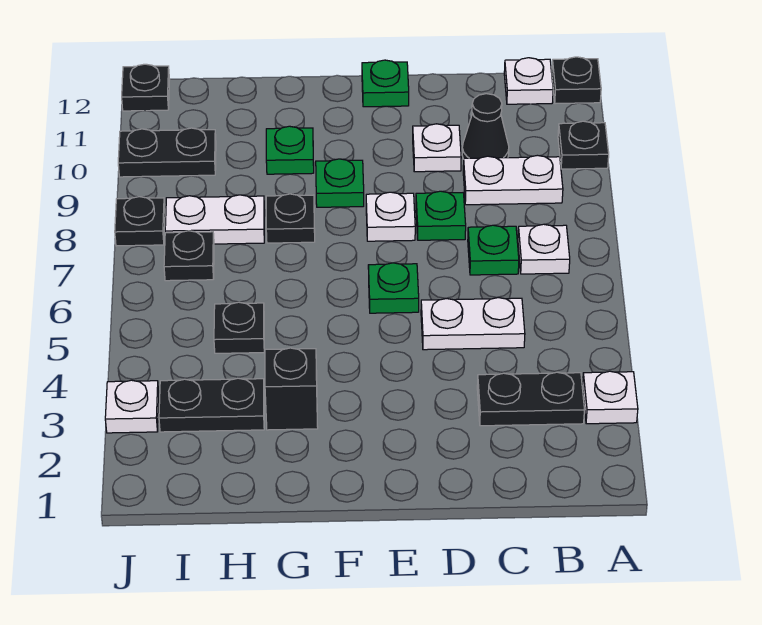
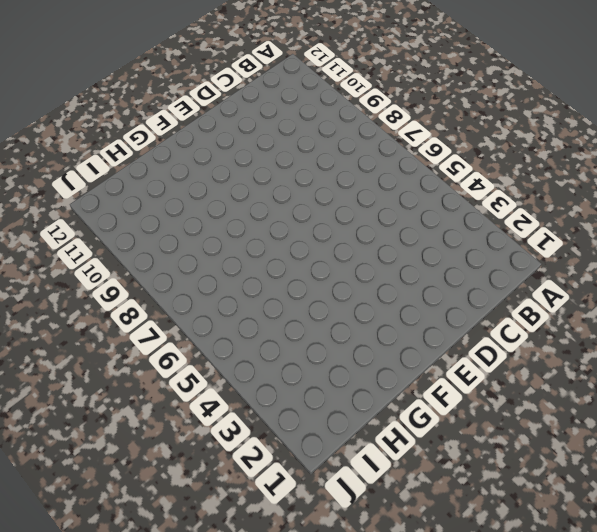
none -> white plate A3 level 1
none -> black plate A10 level 1
none -> black plate A12 level 1

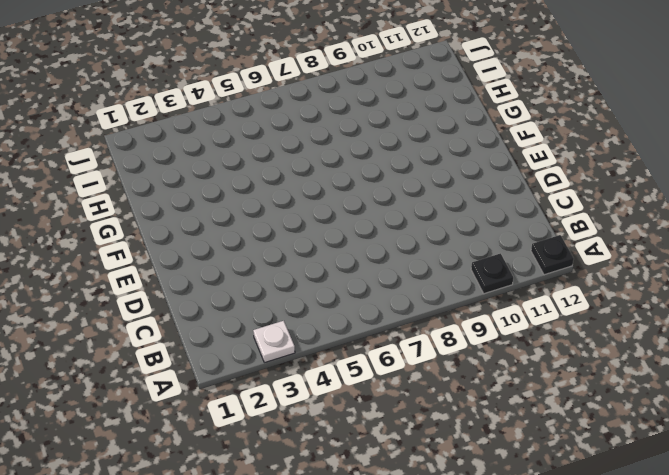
none -> black plate B3:C3 level 1
none -> white plate B7 level 1
none -> white plate B9:C9 level 1

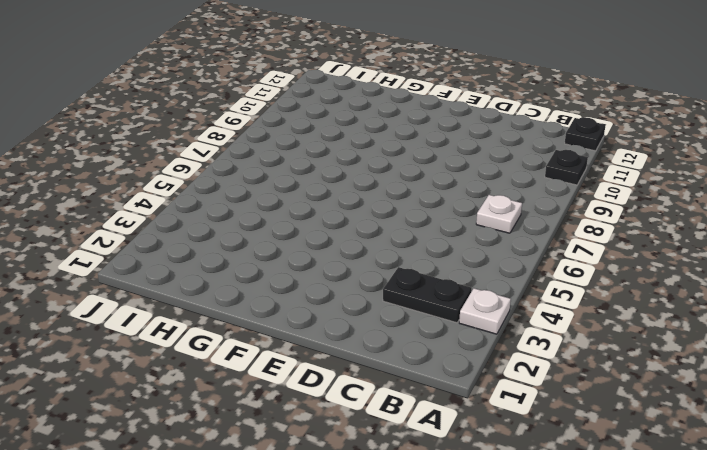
none -> white plate B9:C9 level 1
none -> white plate B12 level 1
none -> white plate C5:D5 level 1

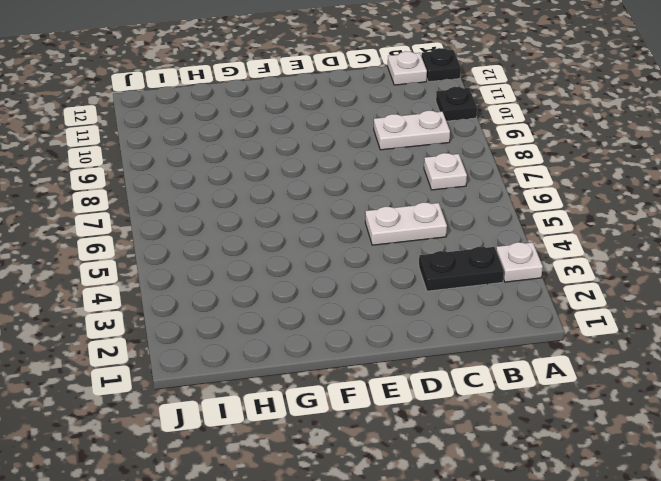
none -> green plate C7 level 1
none -> black cone C10 level 1
none -> green plate D8 level 1

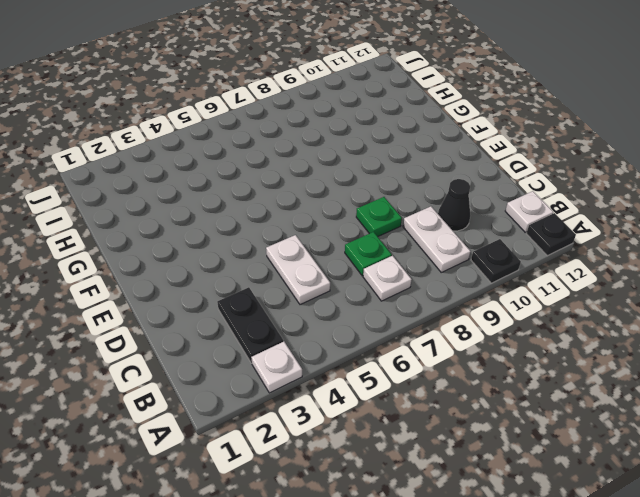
none -> white plate D10 level 1
none -> green plate E6 level 1
none -> white plate E8 level 1

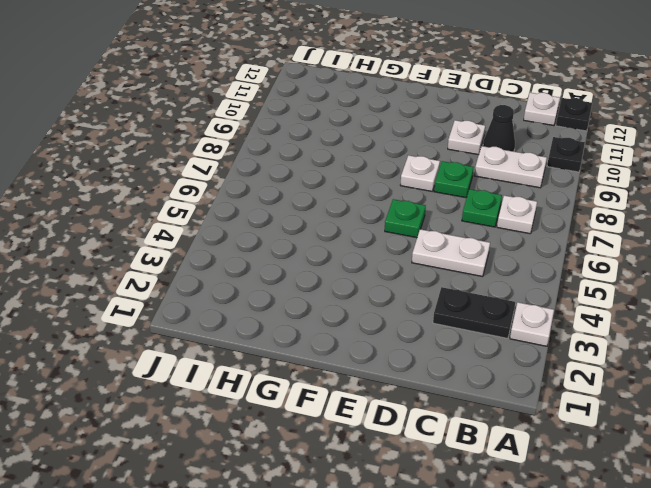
none -> green plate E12 level 1
none -> green plate F9 level 1
none -> black brick G3 level 1

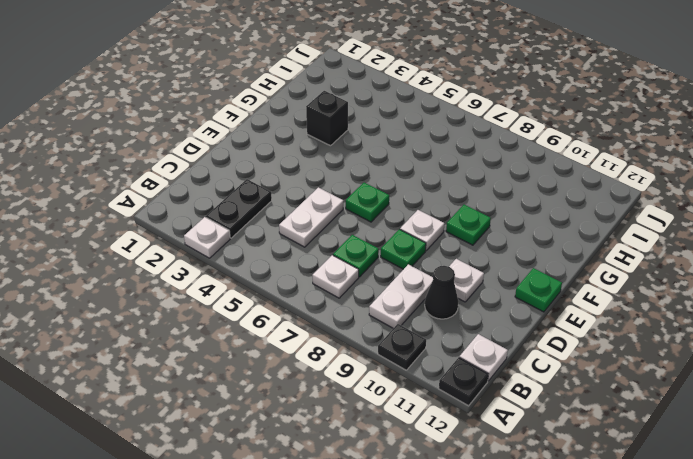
none -> black plate G8 level 1
none -> green plate G10 level 1
none -> black plate H3:I3 level 1

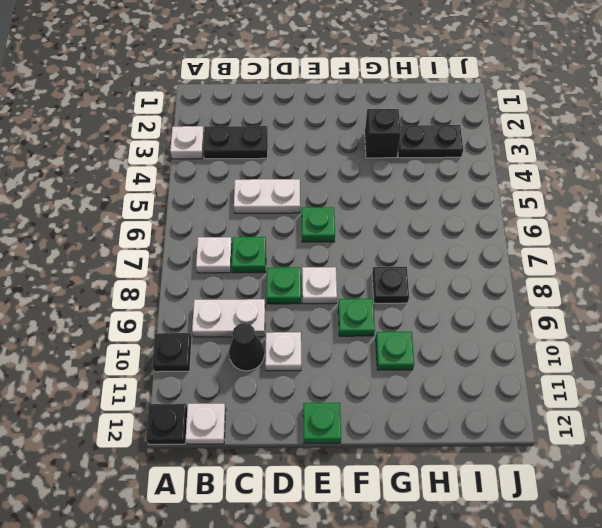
none -> black plate H5 level 1
none -> white plate H8:I8 level 1
none -> black plate I7 level 1

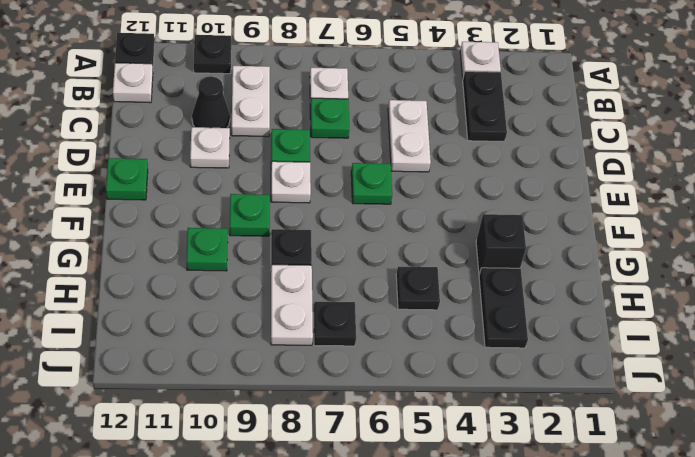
none -> black plate I10:J10 level 1
none -> white plate J3 level 1
none -> black plate J8 level 1

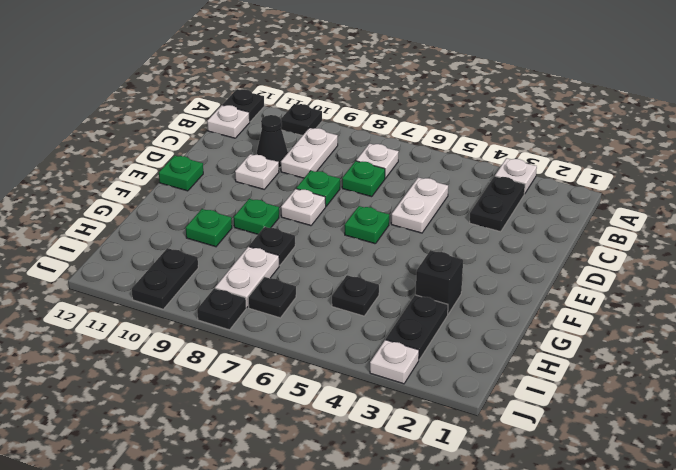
none -> black plate J12 level 1

